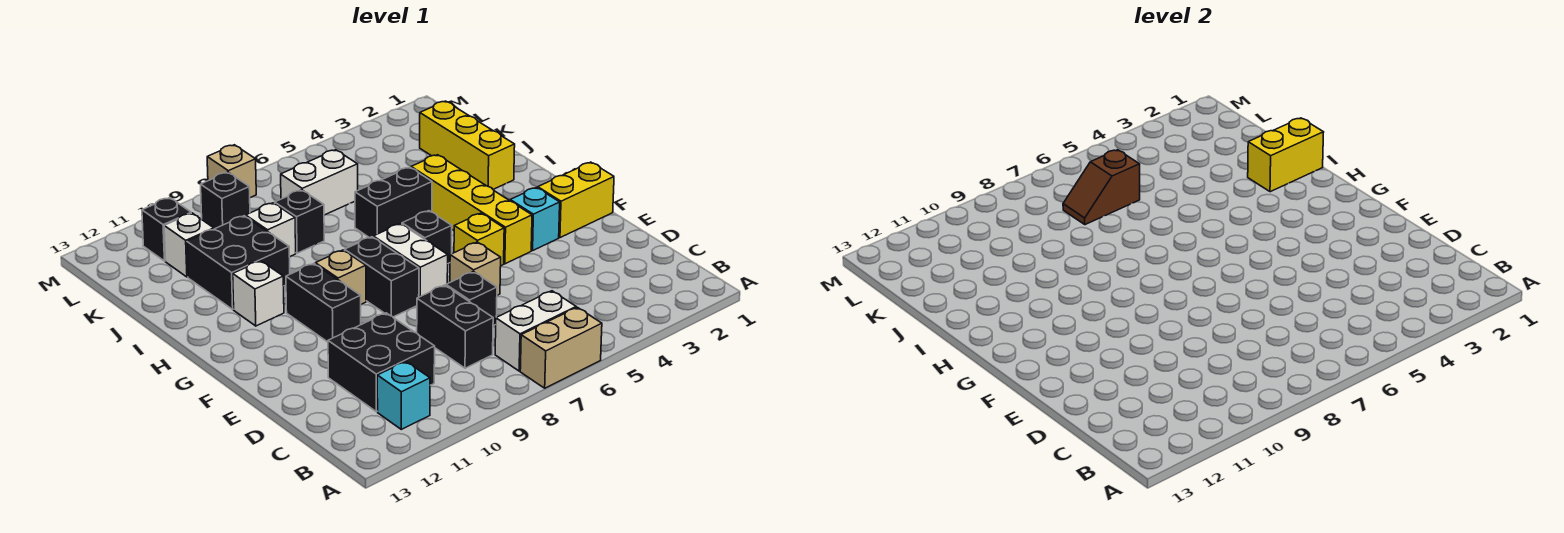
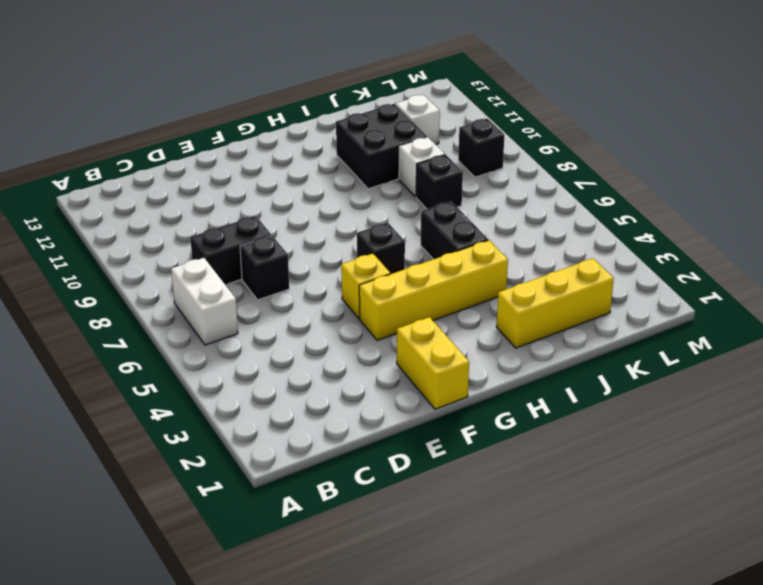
none -> tan brick A6:A7 level 1
none -> cyan brick B11 level 1
none -> black brick C10:D11 level 1

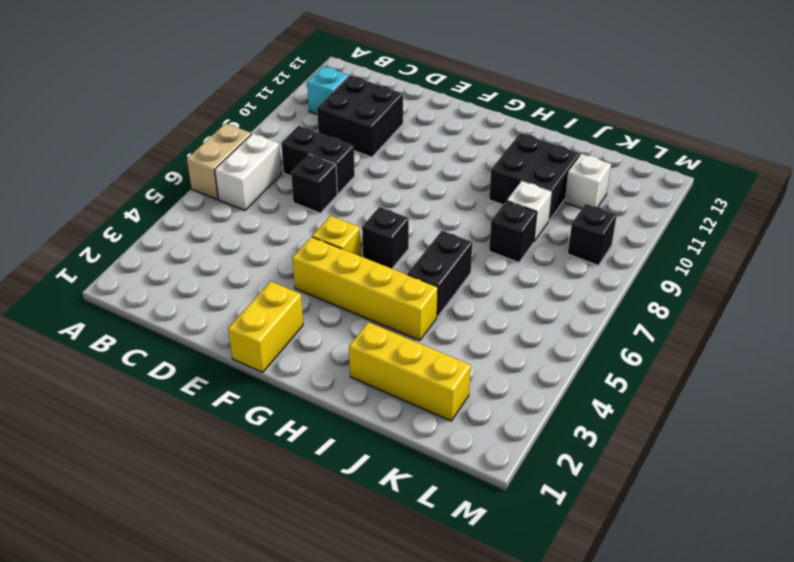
none -> tan brick E6 level 1
none -> cyan brick F3 level 1
none -> white brick F7:G7 level 1

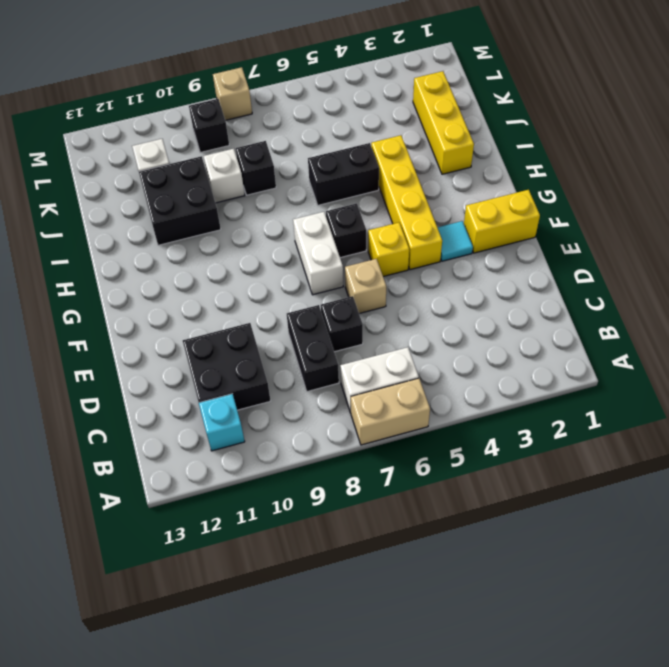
cyan tile F3 level 1 -> cyan brick F3 level 1
none -> black brick F8:G8 level 1
none -> black brick F10:G10 level 1
none -> tan brick G9 level 1

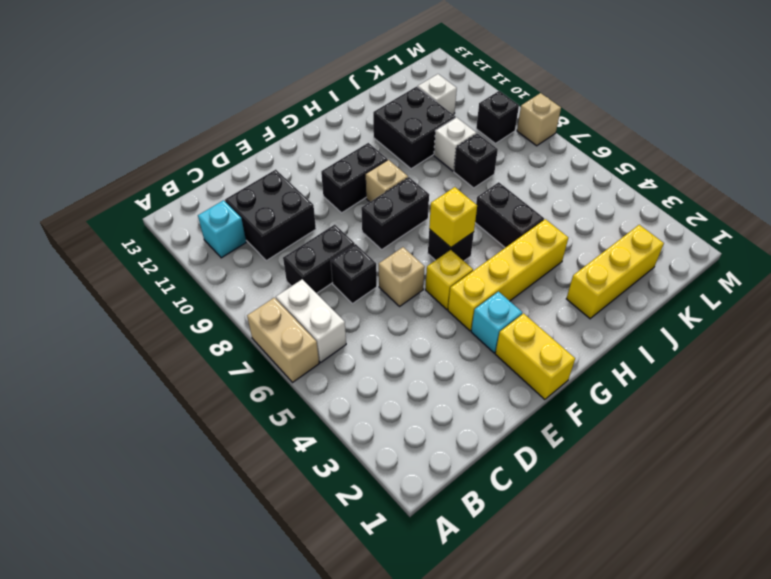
yellow brick G6 level 2 -> none
none -> white brick F7:G7 level 1
none -> white brick H11 level 1
none -> white brick K6:K7 level 1

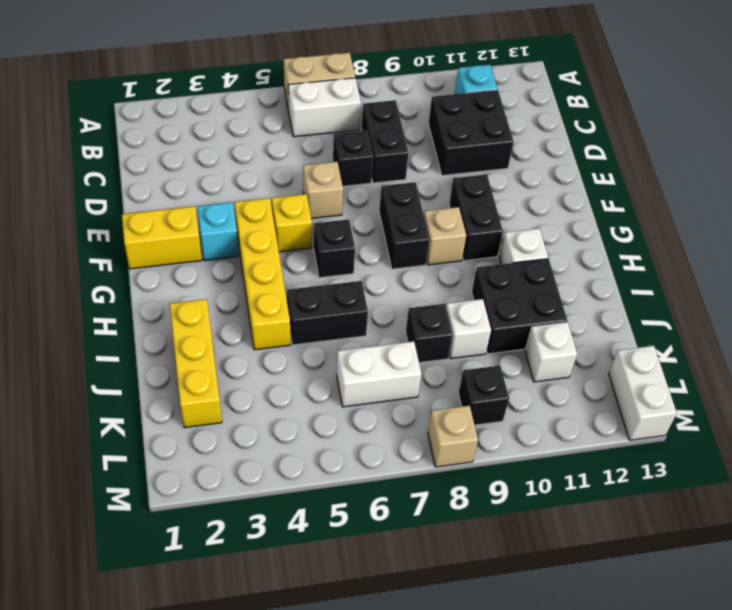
white brick L13:M13 level 1 -> white brick F7:G7 level 1
none -> black brick L11 level 1
none -> yellow brick I1:I2 level 2
none -> brown slope K6:K7 level 2 top 6

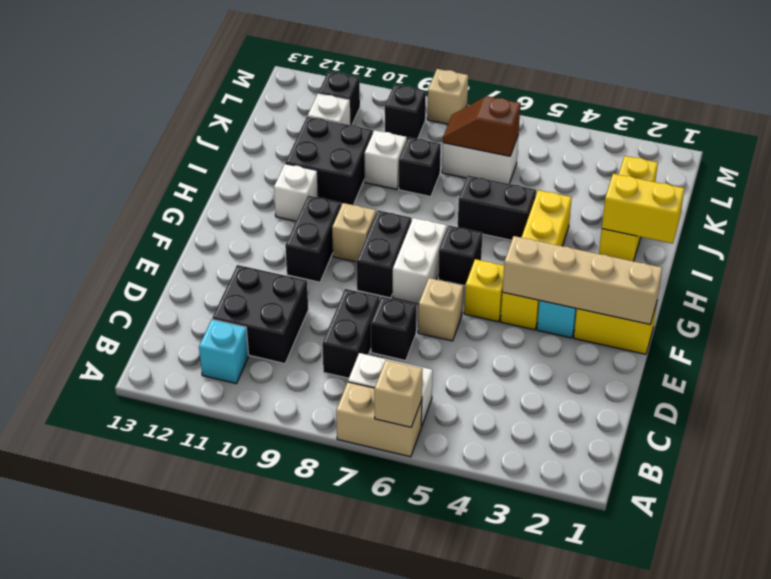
tan brick A6 level 2 -> none
tan brick F1:F4 level 2 -> none

